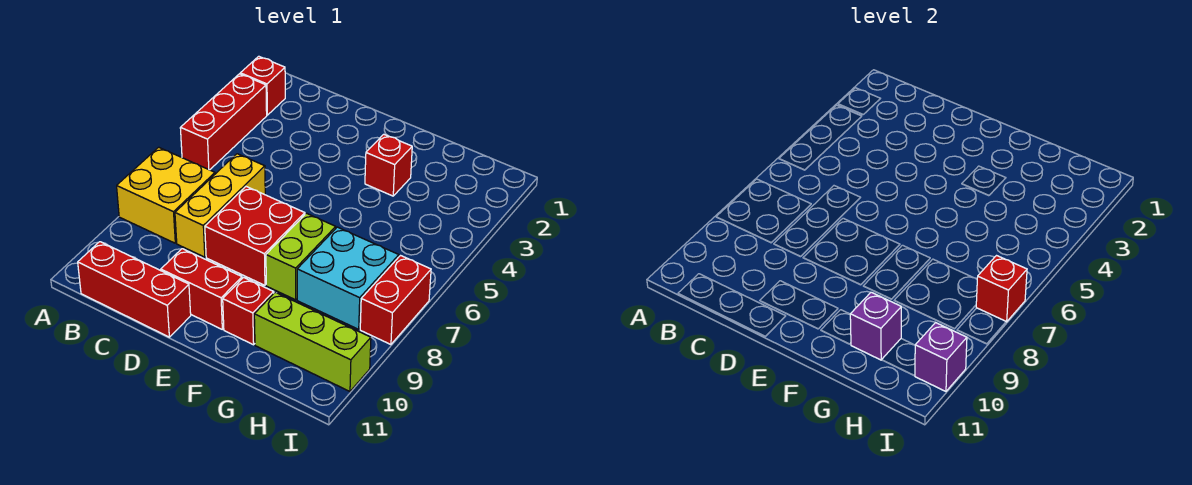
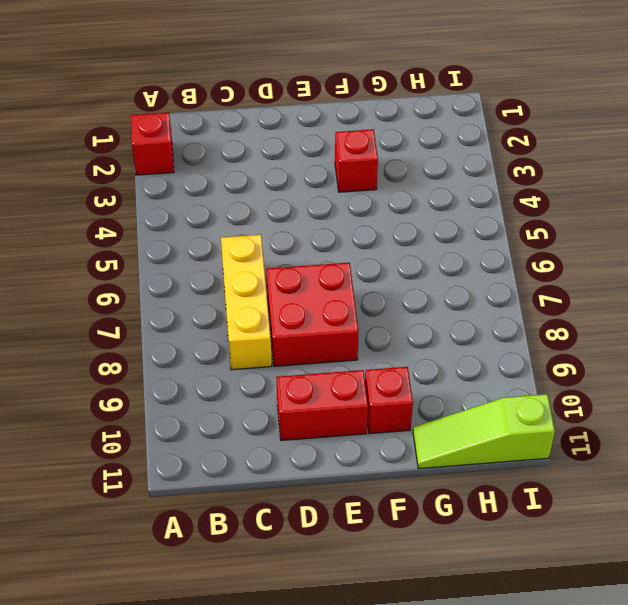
lime slope G11:I11 level 1 top I -> none
none -> red brick A3:A5 level 1
none -> yellow brick A7:B8 level 1
none -> red brick B11:D11 level 1

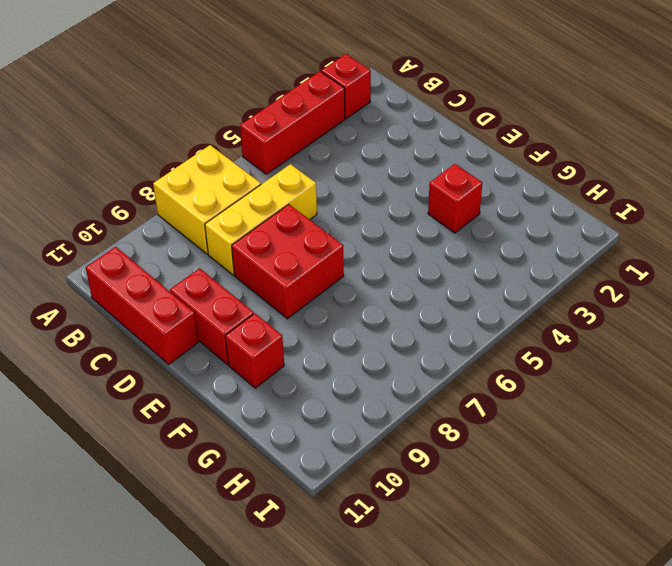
none -> lime brick F7:F8 level 1
none -> cyan brick G7:H8 level 1
none -> lime brick G10:I10 level 1

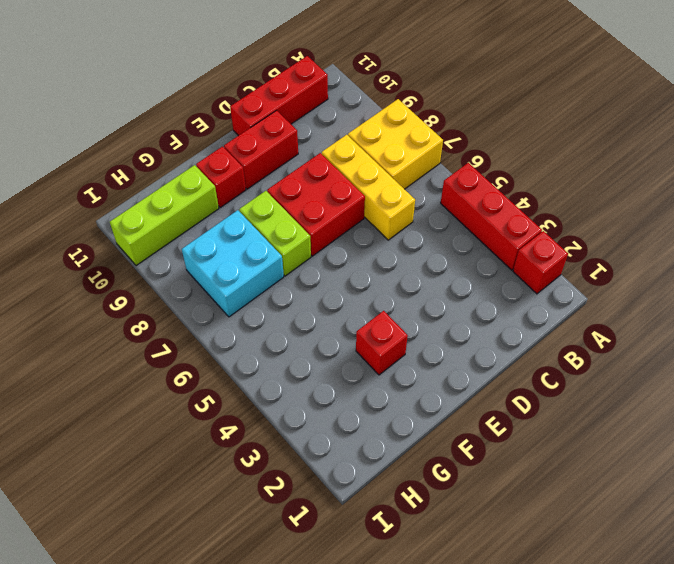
none -> red brick I7:I8 level 1
none -> purple brick G10 level 2
none -> red brick I7 level 2

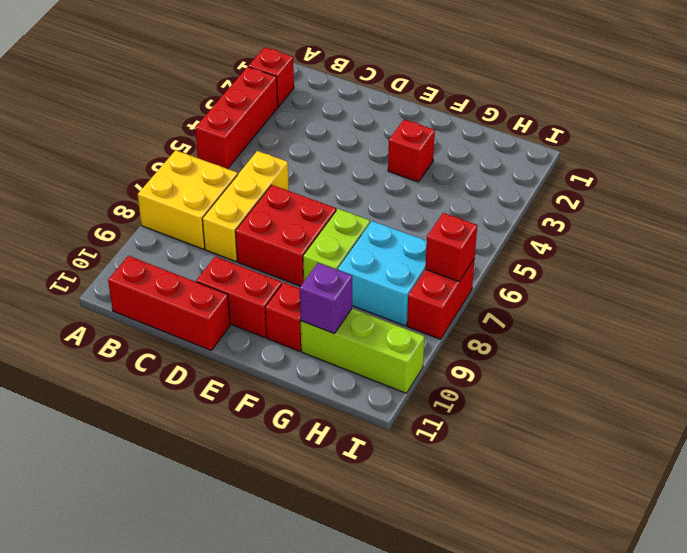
none -> purple brick I10 level 2

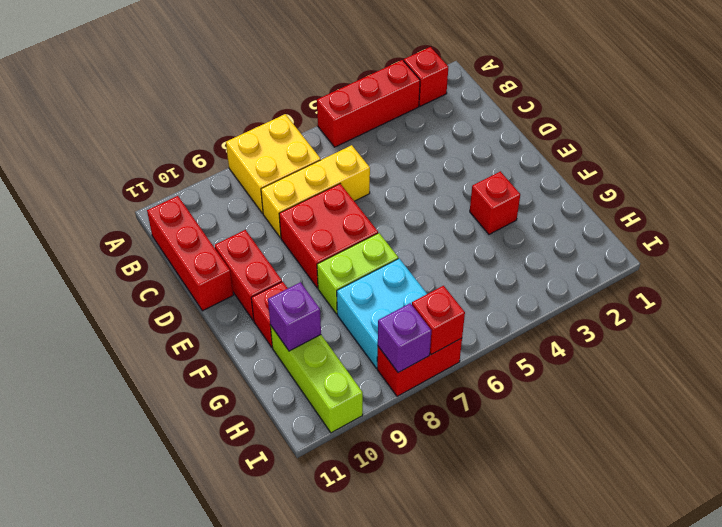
purple brick I8 level 2 -> purple brick I10 level 2

